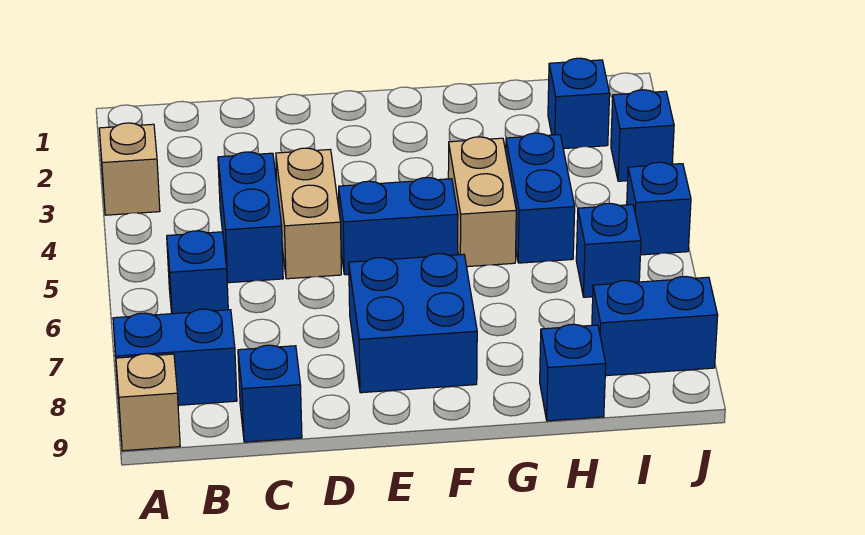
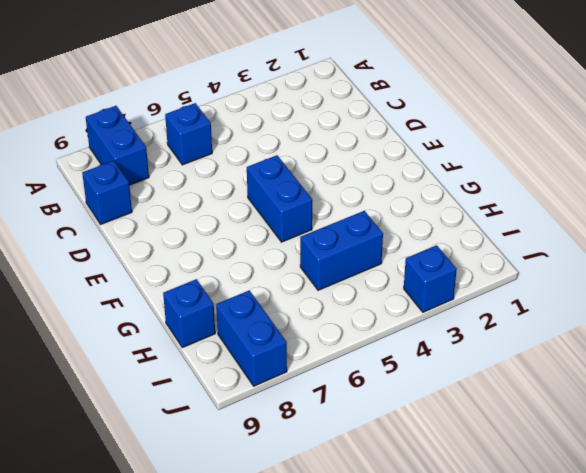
none -> tan brick A3 level 1
none -> tan brick A9 level 1
none -> blue brick C4:C5 level 1

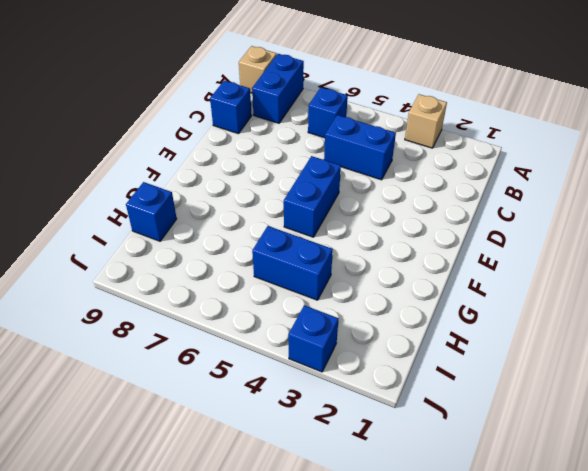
none -> tan brick D4:D5 level 1
none -> blue brick E7:F8 level 1
none -> tan brick G4:G5 level 1

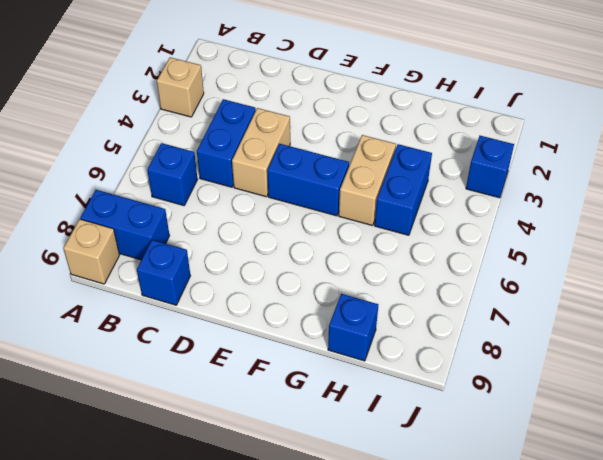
none -> blue brick E7:F8 level 1
none -> blue brick I2 level 1
none -> blue brick I6 level 1

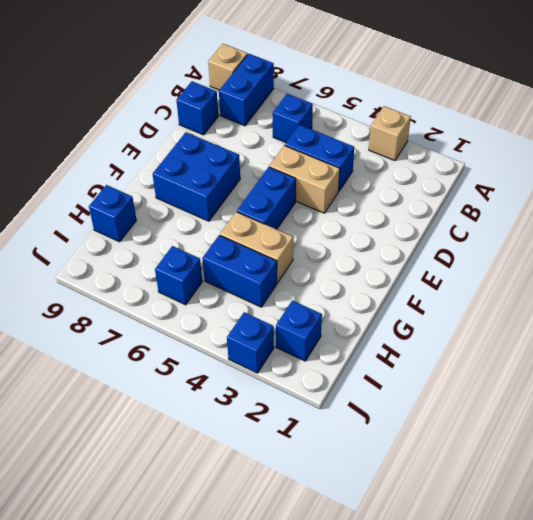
none -> blue brick I8:J8 level 1
none -> blue brick J5 level 1

